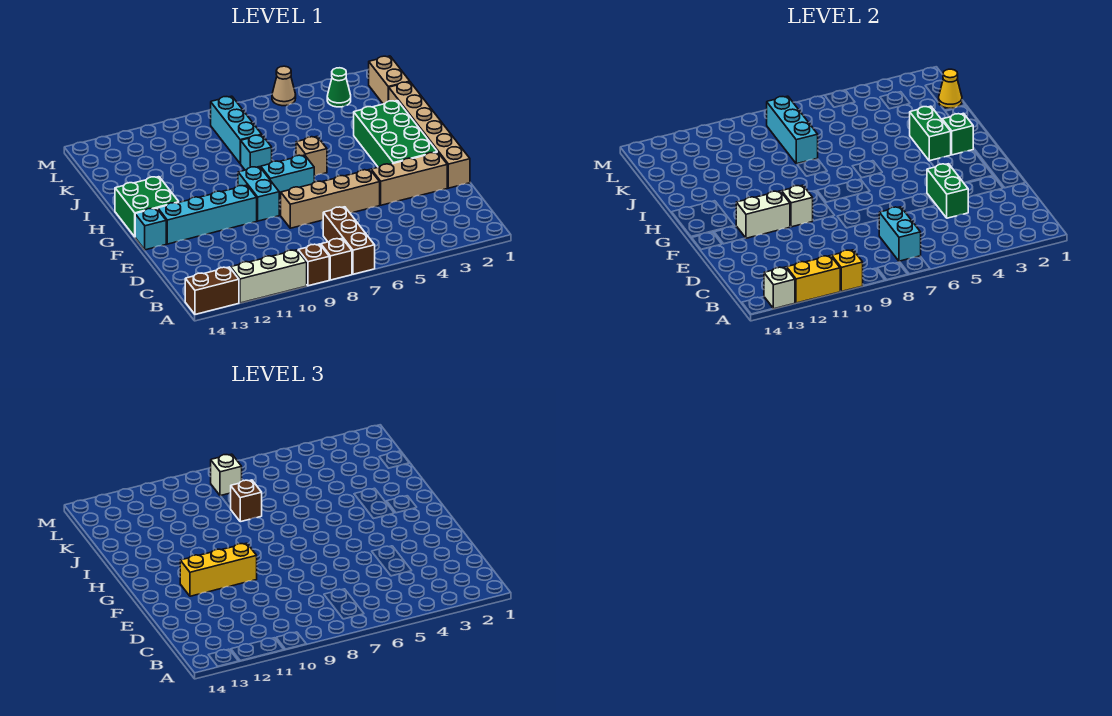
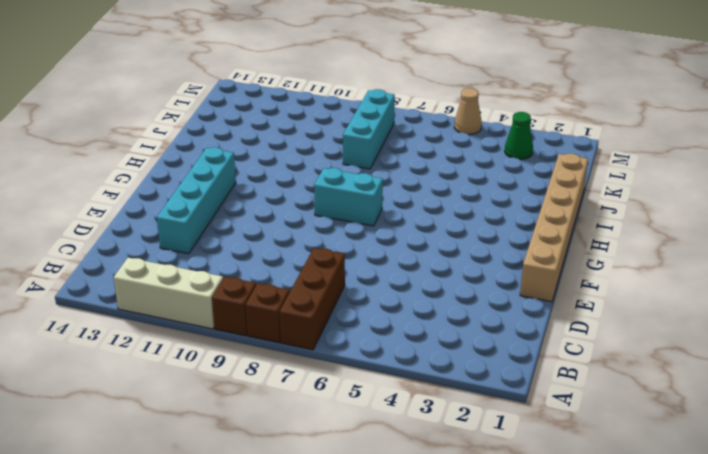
cyan brick D12:G12 level 1 -> cyan brick F10:F13 level 1
none -> brown brick A13:A14 level 1
none -> tan brick E2:E4 level 1
none -> tan brick E5:E8 level 1
none -> green brick F2:I3 level 1

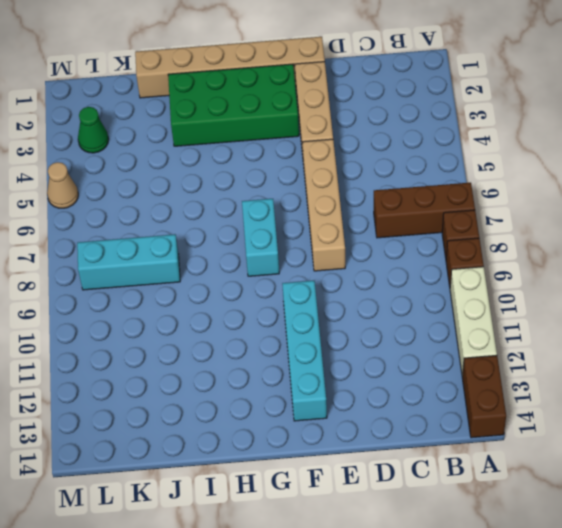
none -> cyan brick F9:G9 level 1
none -> cyan brick F14 level 1
none -> green brick G13:H14 level 1
none -> tan brick H6 level 1

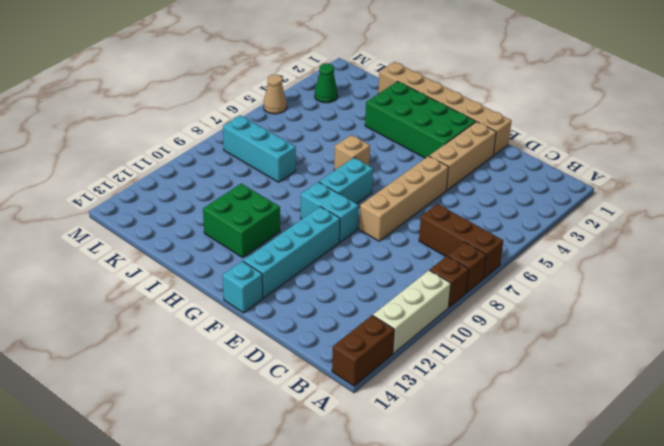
green brick H11:I12 level 1 -> green brick G13:H14 level 1
none -> cyan brick I8 level 1
none -> tan brick K1:L1 level 1
none -> yellow brick A10 level 2
none -> yellow brick A11:A12 level 2

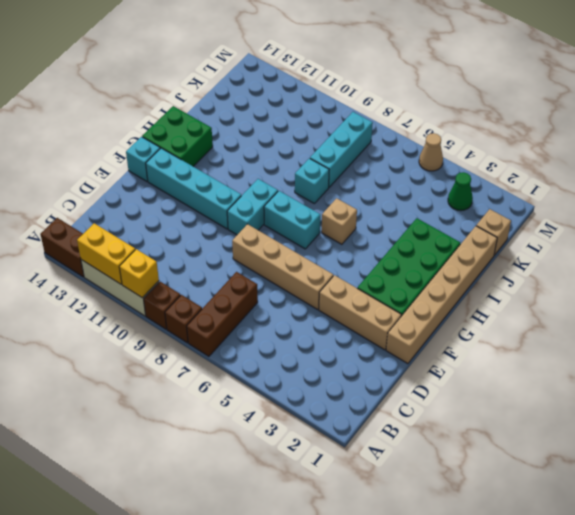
tan brick K1 level 1 -> tan brick K1:L1 level 1
none -> white brick A13 level 2
none -> cyan brick B7:C7 level 2
none -> green brick D4:E4 level 2
none -> white brick F10 level 2

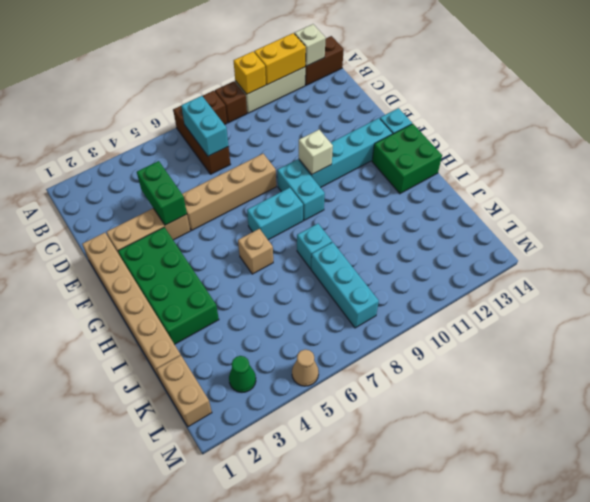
none -> white brick F11:F12 level 2
none -> green brick H2 level 2
none -> green brick H3:I3 level 2
none -> cyan brick J8:L8 level 2

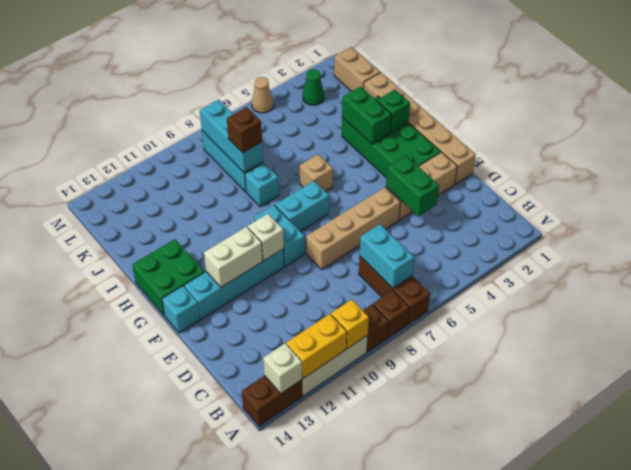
none -> yellow cone K1 level 2
none -> yellow brick F10:F12 level 3
none -> white brick L8 level 3

